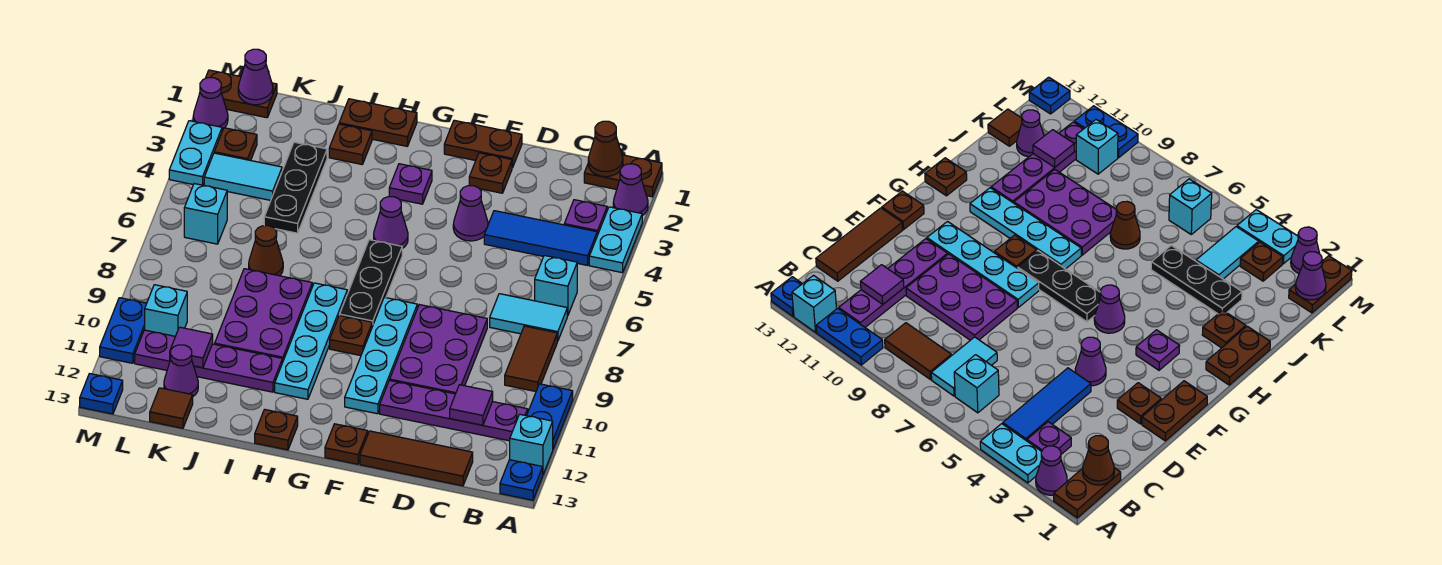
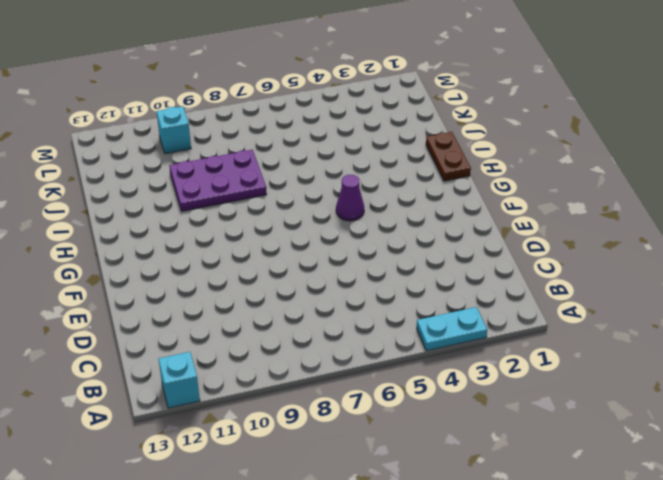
none -> brown plate A1:B1 level 1
none -> purple cone A2 level 1
none -> blue plate A10:A11 level 1
none -> blue plate A13 level 1

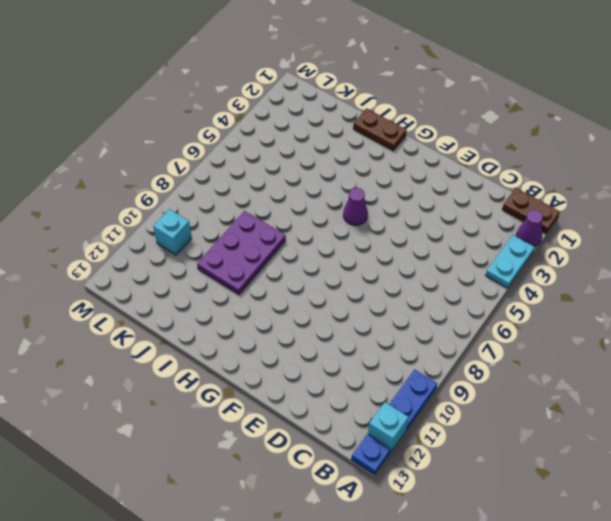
none -> purple plate B3 level 1
none -> blue tile B4:D4 level 1
none -> cyan brick B6 level 1
none -> cyan tile B7:C7 level 1

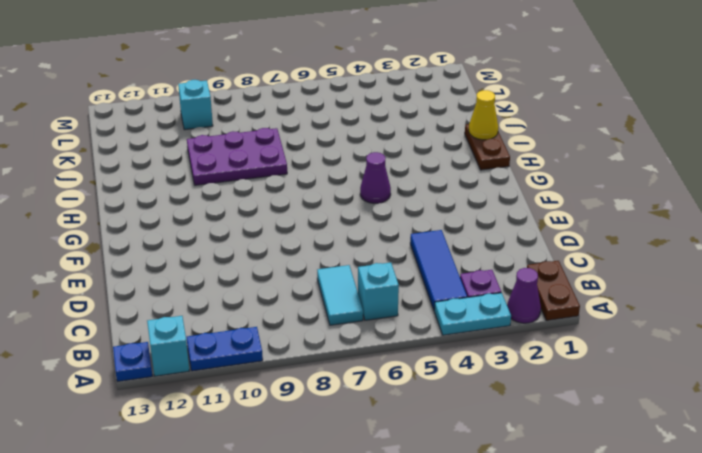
yellow cone I1 level 2 -> none
none -> brown tile B8:B9 level 1
none -> purple plate B11:E11 level 1
none -> brown tile C13:E13 level 1
none -> purple plate D8:E10 level 1

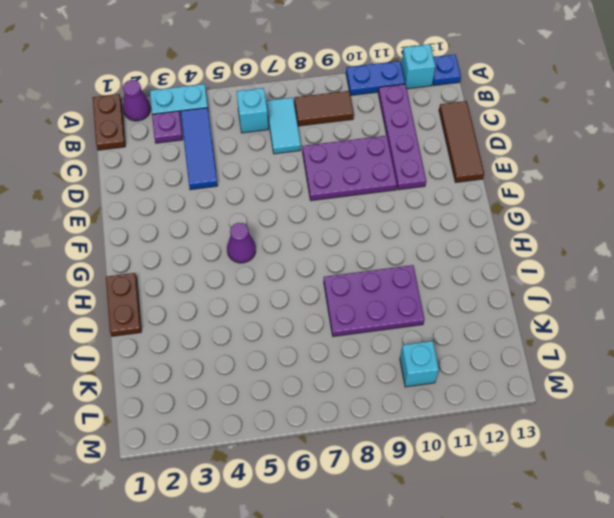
none -> brown plate E1:F1 level 1
none -> brown plate E2 level 1
none -> purple cone E4 level 1
none -> cyan plate F8:F11 level 1

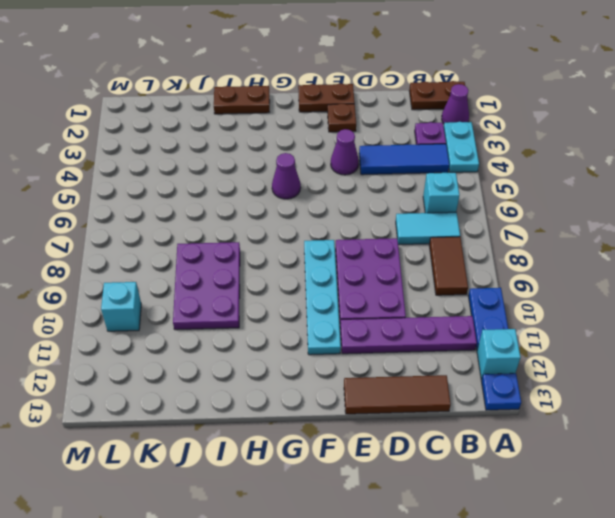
none -> brown plate F13 level 1
none -> purple plate G3 level 1
none -> black plate G6:G8 level 1
none -> brown plate G9 level 1

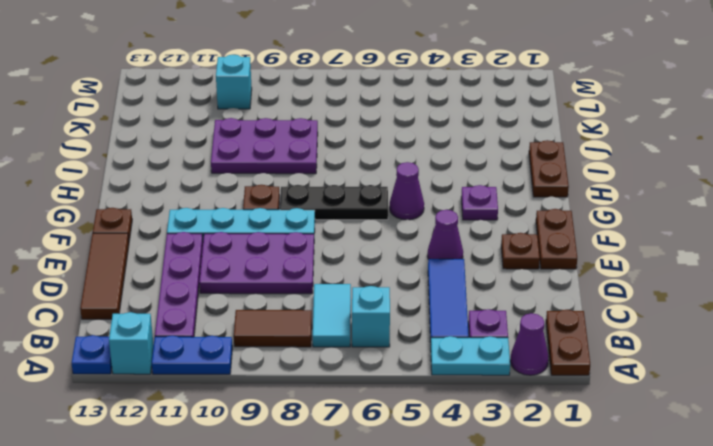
none -> cyan plate H8:H11 level 1
none -> brown plate H13 level 1
none -> brown plate I2 level 1
none -> purple plate I11:L11 level 1

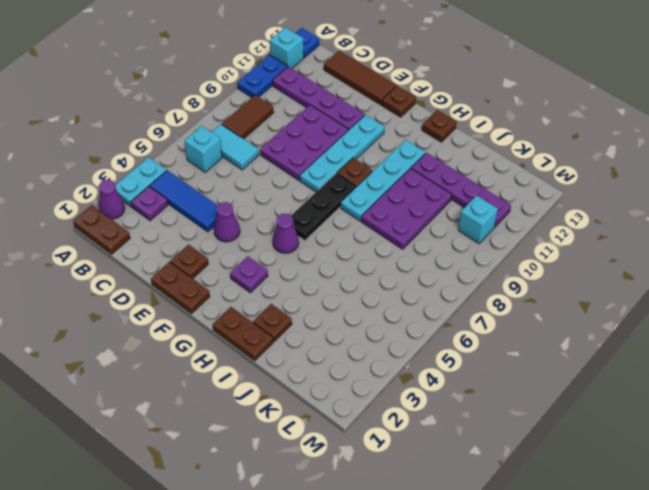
none -> black plate J3:J5 level 1
none -> brown cone J7 level 1
none -> cyan tile K4:L4 level 1
none -> purple cone K12 level 1

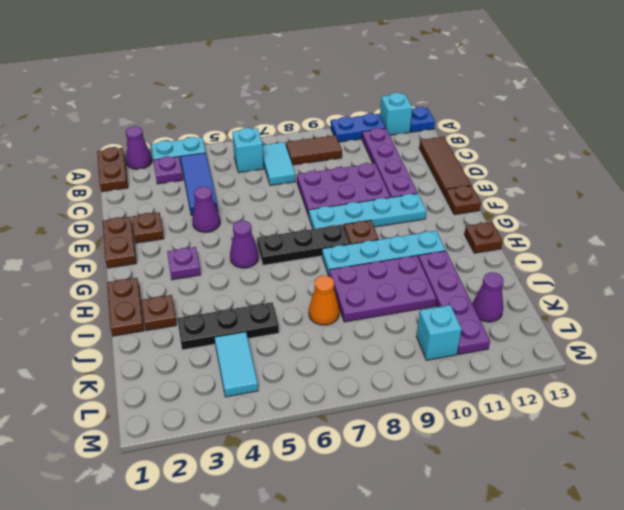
orange cone J7 level 1 -> brown cone J7 level 1
none -> brown tile K13 level 1
none -> brown plate L1:M1 level 1
none -> brown plate L3 level 1
none -> cyan brick L6 level 1

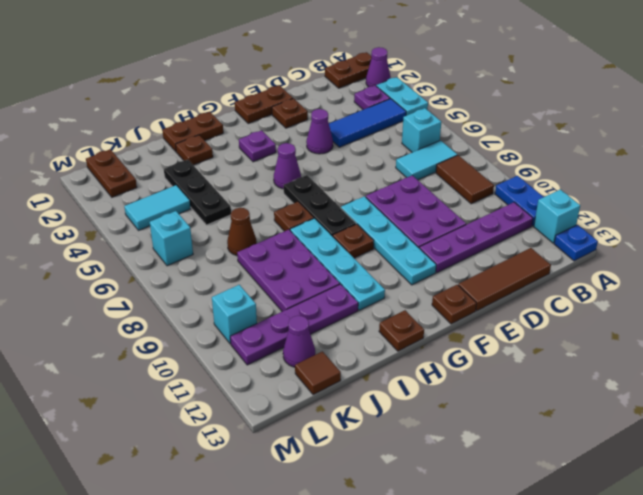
brown plate H7 level 1 -> brown plate L3 level 1
brown plate L1:L2 level 1 -> brown plate L1:M1 level 1
none -> purple cone M2 level 1
none -> cyan plate M3:M4 level 1
none -> blue plate M10:M11 level 1
none -> blue plate M13 level 1

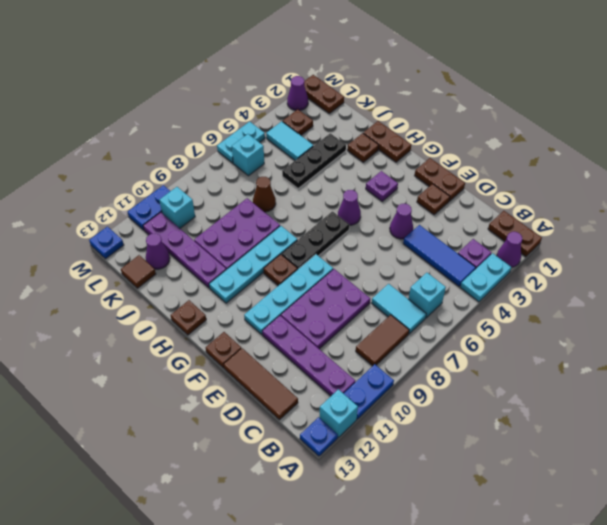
cyan plate M5:M6 level 1 -> cyan plate M3:M4 level 1
none -> brown cone B1 level 2
none -> purple tile C11 level 2
none -> purple tile K11 level 2
none -> purple cone L1 level 2

